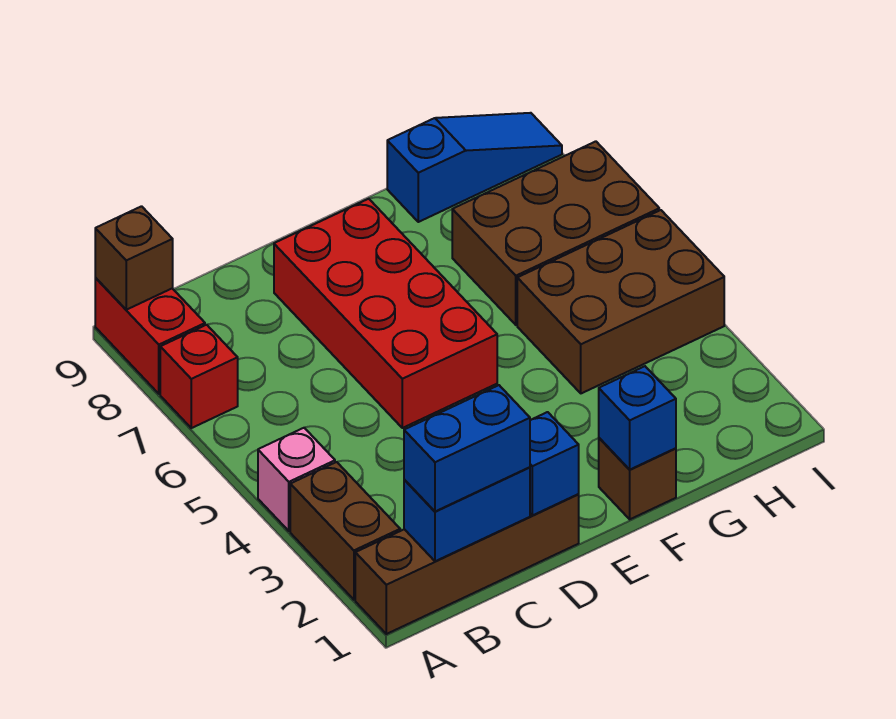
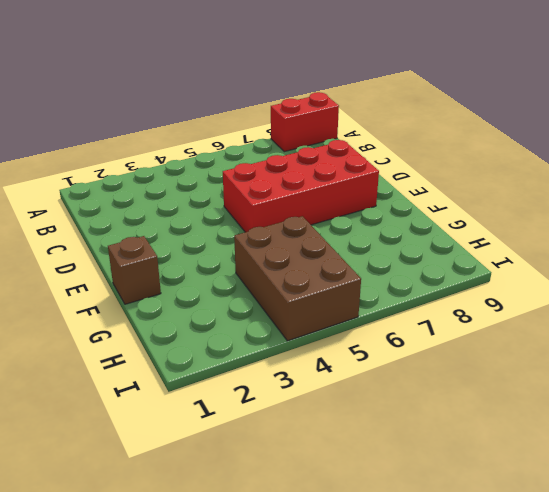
none -> brown brick A1:D1 level 1
none -> brown brick A2:A3 level 1
none -> pink brick A4 level 1

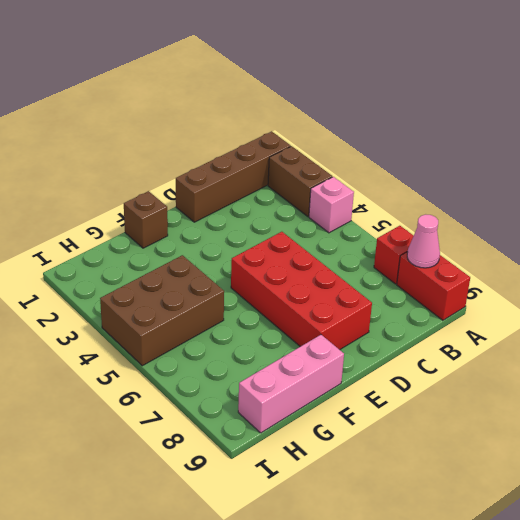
pink cone A8 level 2 -> none
pink brick F9:H9 level 1 -> blue slope G9:I9 level 1 top G
none -> brown brick G6:I7 level 1
none -> brown brick A9 level 2
none -> blue brick B1:C1 level 2

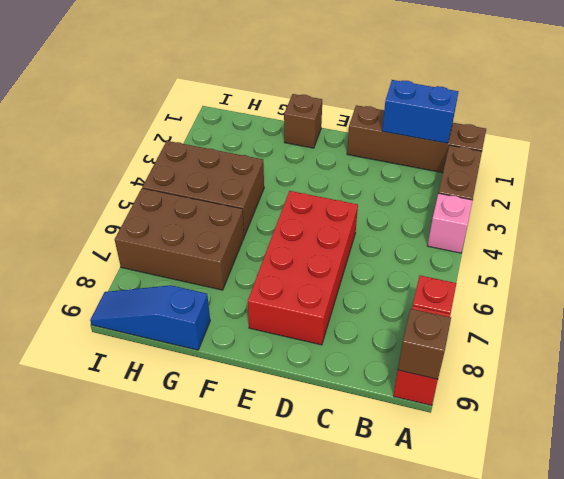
none -> blue brick D1 level 2
none -> blue brick F1 level 2
none -> blue brick B1:C1 level 3

